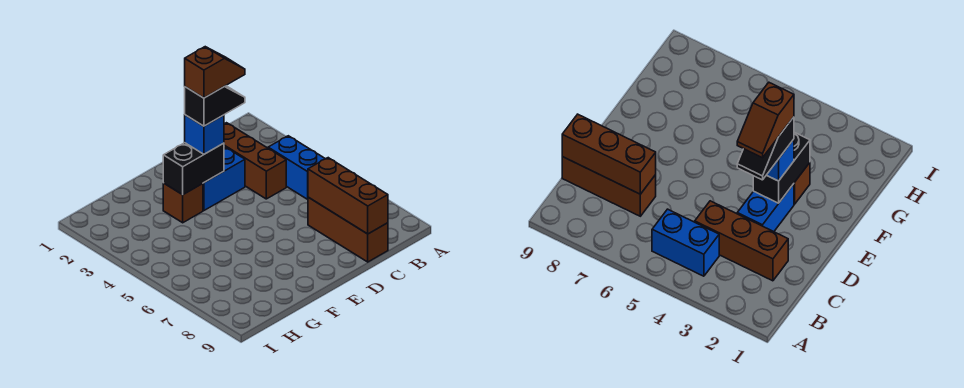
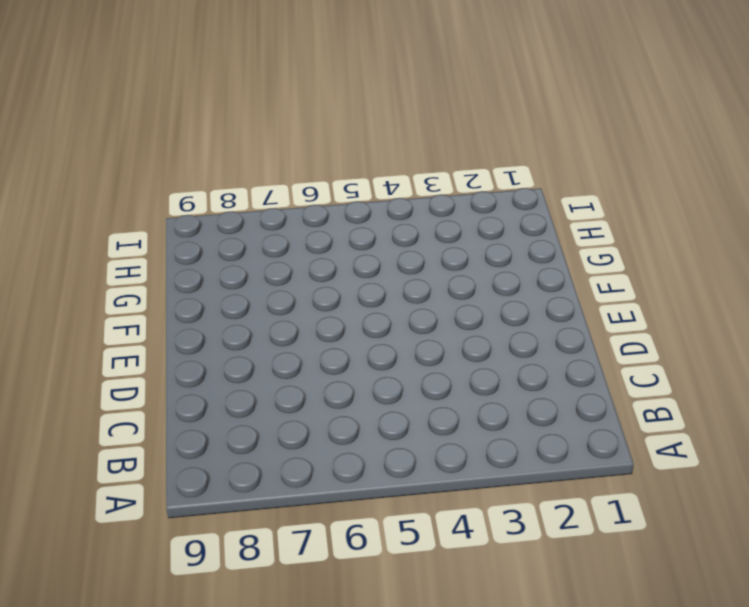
none -> blue brick B4:B5 level 1
none -> brown brick C2:C4 level 1

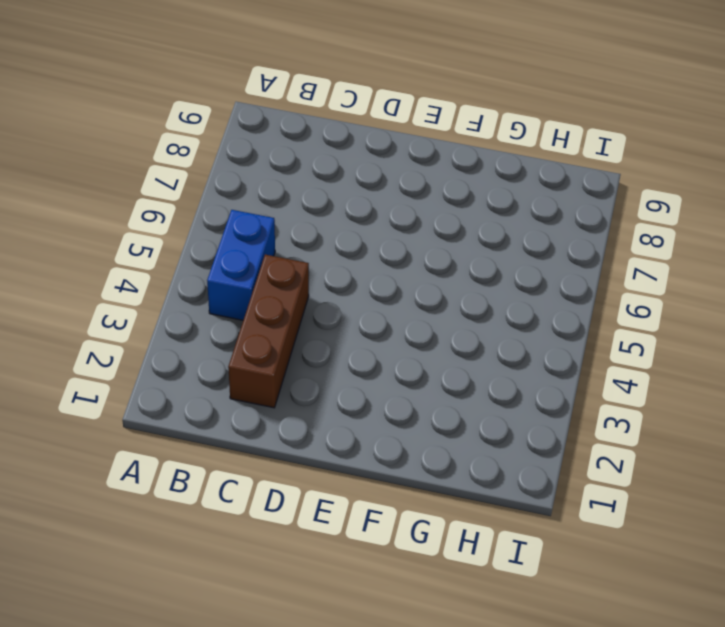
none -> brown brick C7:C9 level 1
none -> blue brick D3:E3 level 1

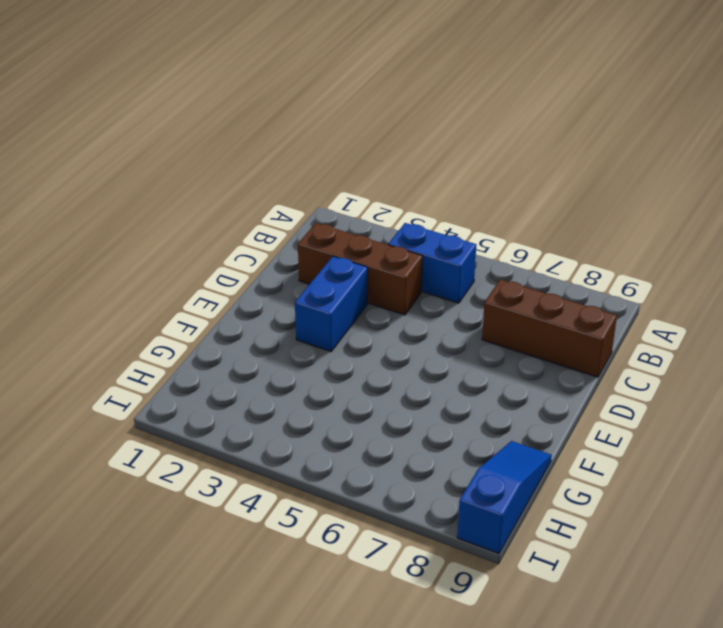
blue slope G9:I9 level 1 top I -> none
none -> brown brick F3 level 1
none -> brown brick C7:C9 level 2

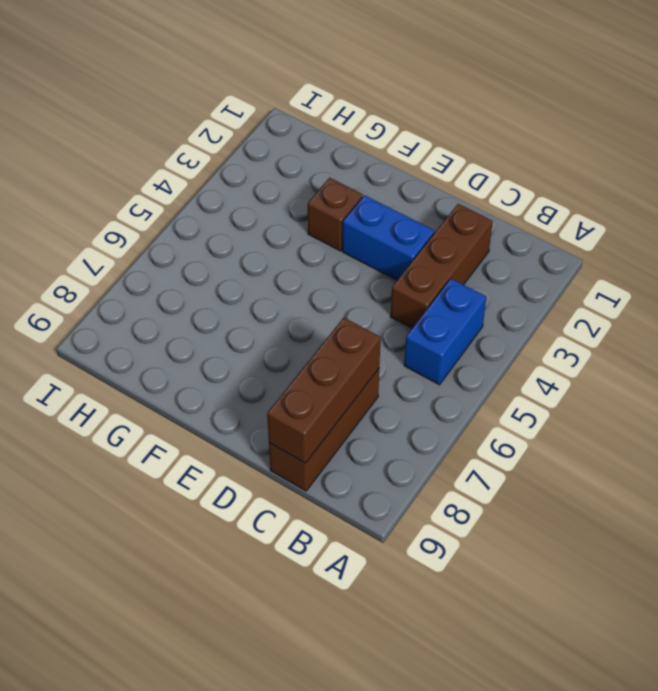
none -> black brick E3:F3 level 2
none -> blue brick E3 level 3

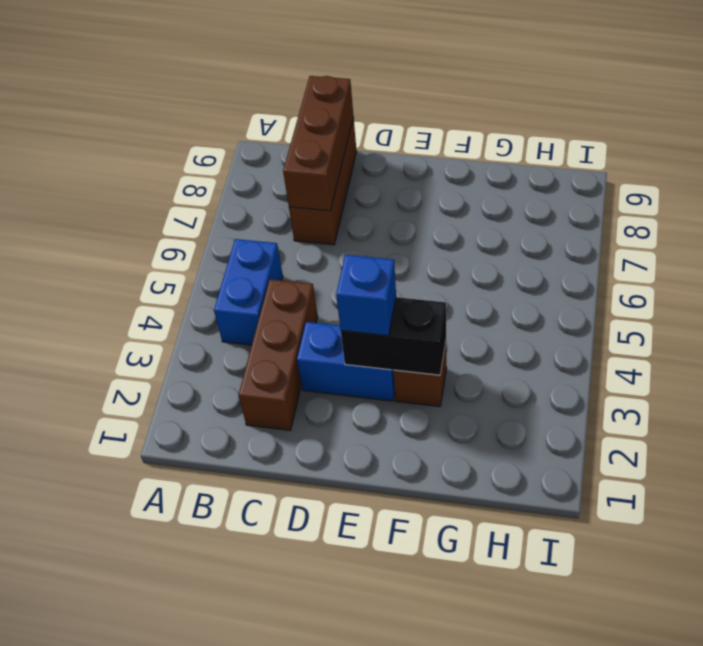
none -> black slope D3:E3 level 4 top E
none -> brown slope D3:E3 level 5 top E

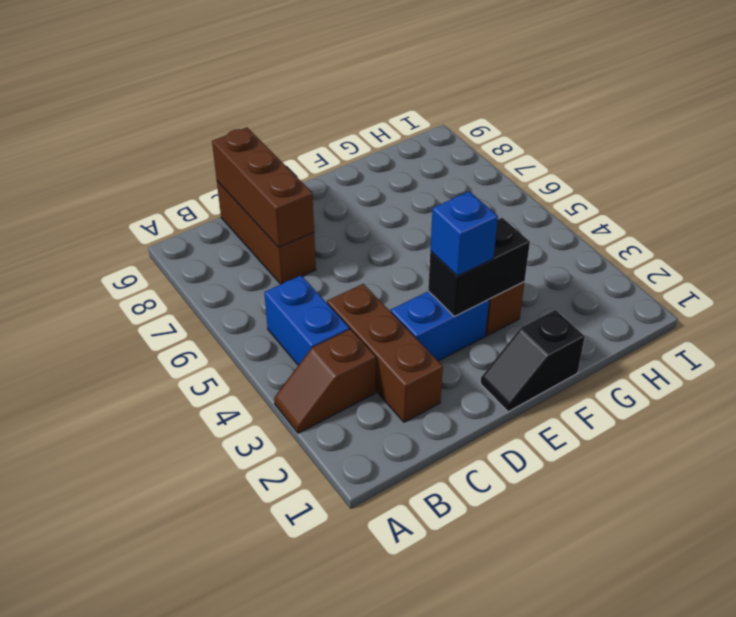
brown slope A3:B3 level 1 top B -> brown slope D3:E3 level 5 top E
black slope E1:F1 level 1 top F -> black slope D3:E3 level 4 top E

